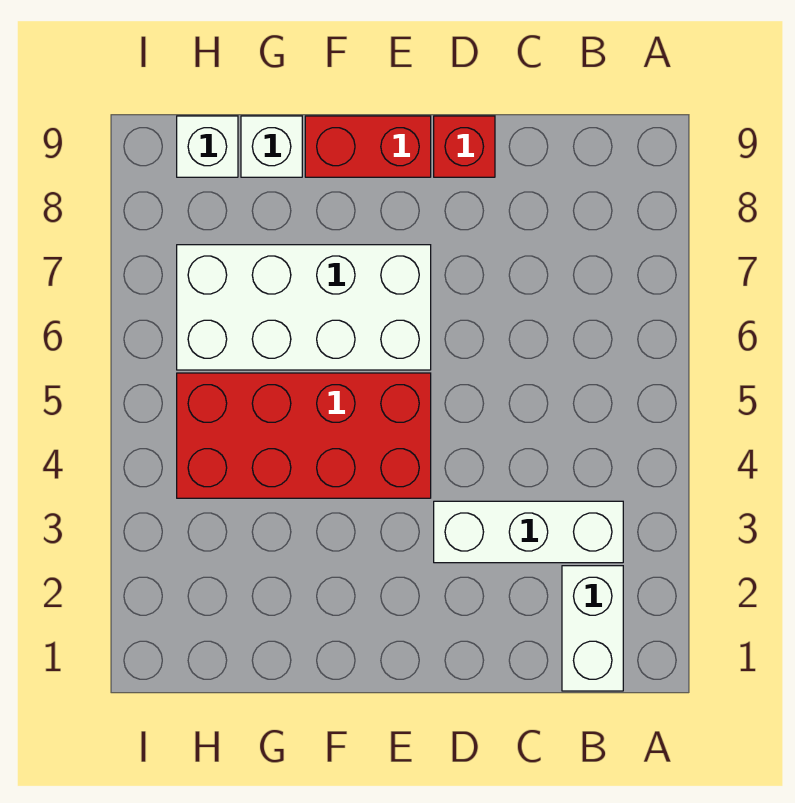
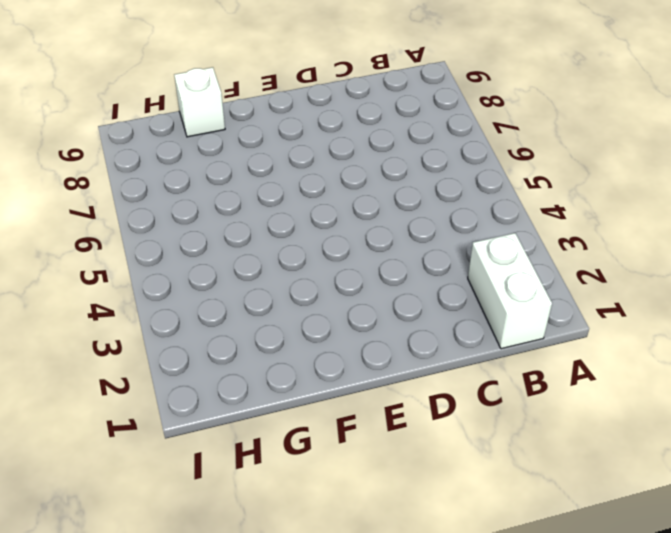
none -> white brick B3:D3 level 1
none -> red brick D9 level 1

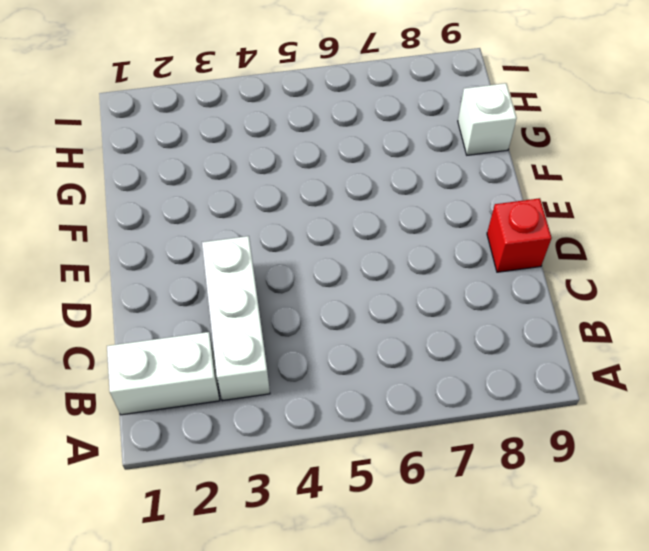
none -> red brick E4:H5 level 1
none -> white brick E6:H7 level 1

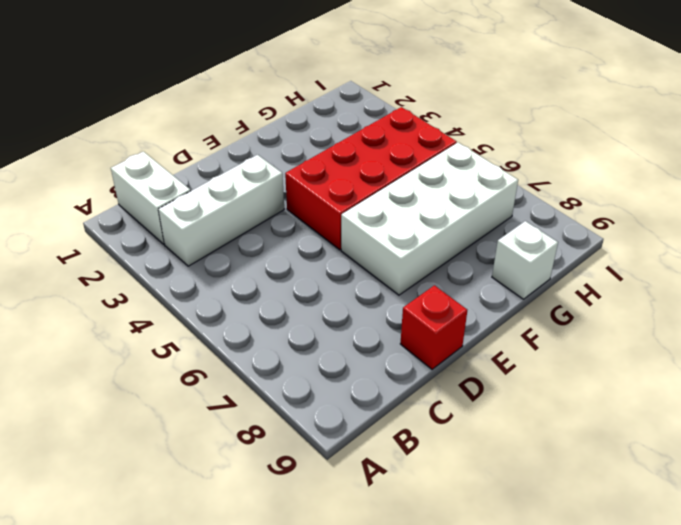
none -> red brick E9:F9 level 1
none -> white brick H9 level 1

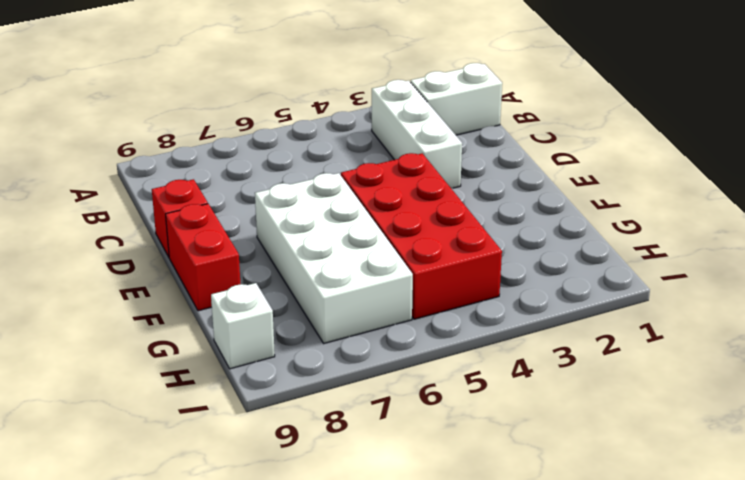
none -> white brick G9 level 1

